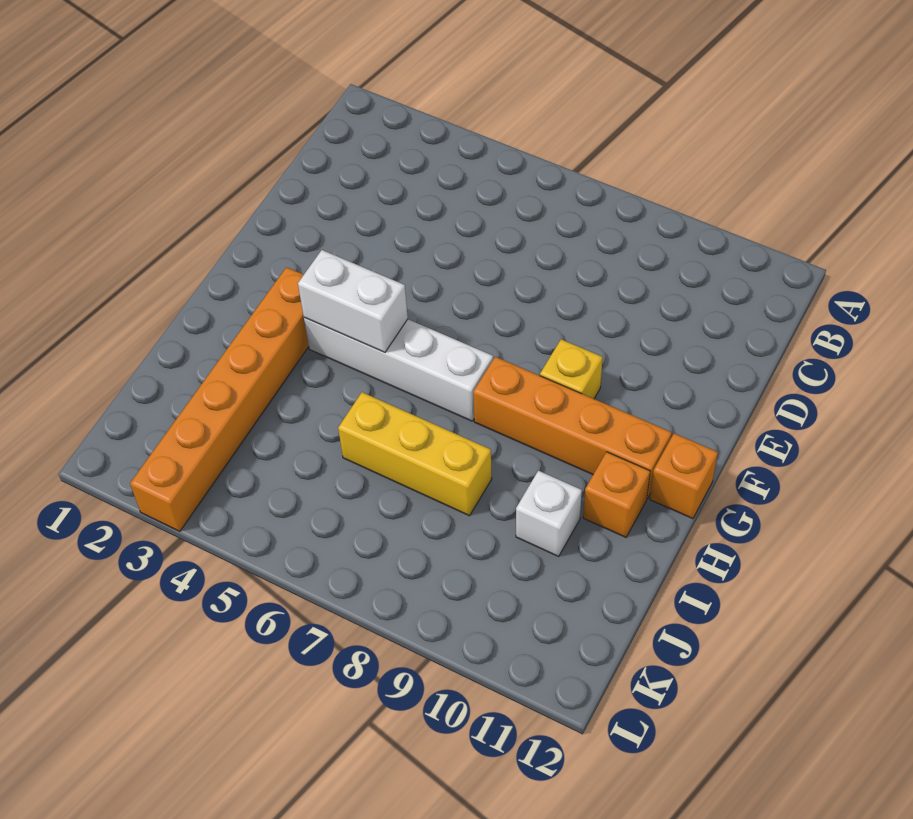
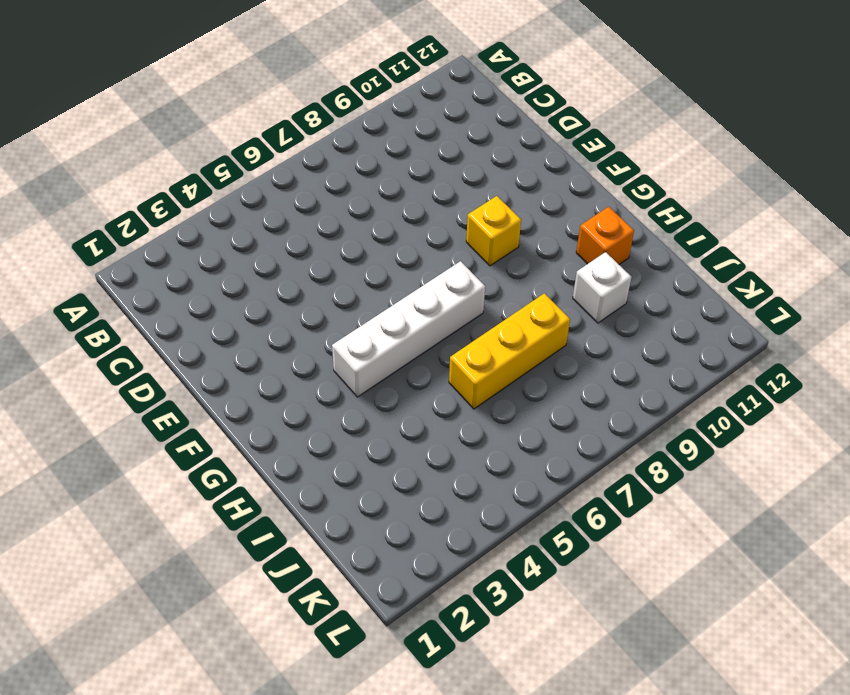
none -> orange brick G3:L3 level 1
none -> orange brick G8:G11 level 1

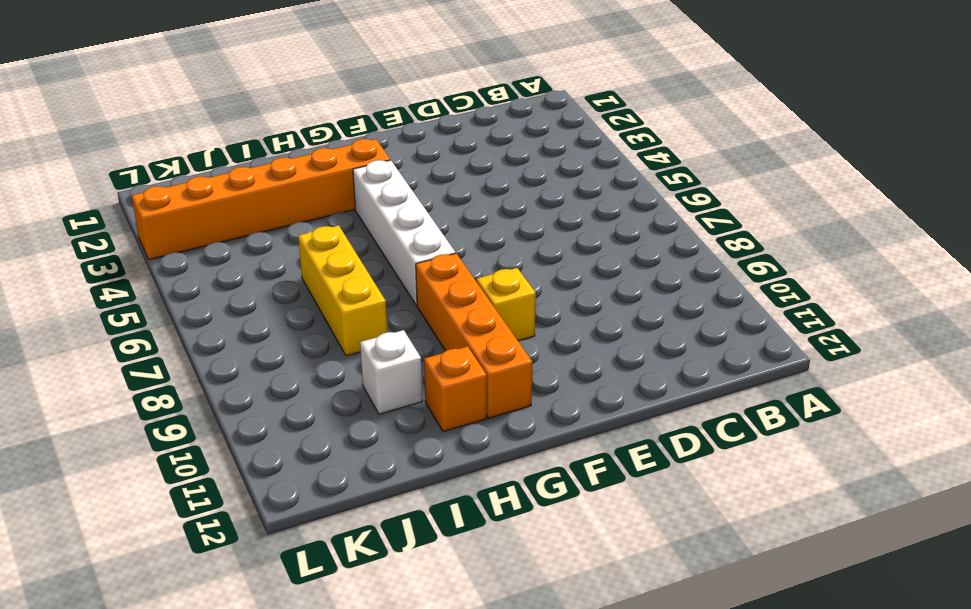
none -> orange brick G12 level 1
none -> white brick G4:G5 level 2

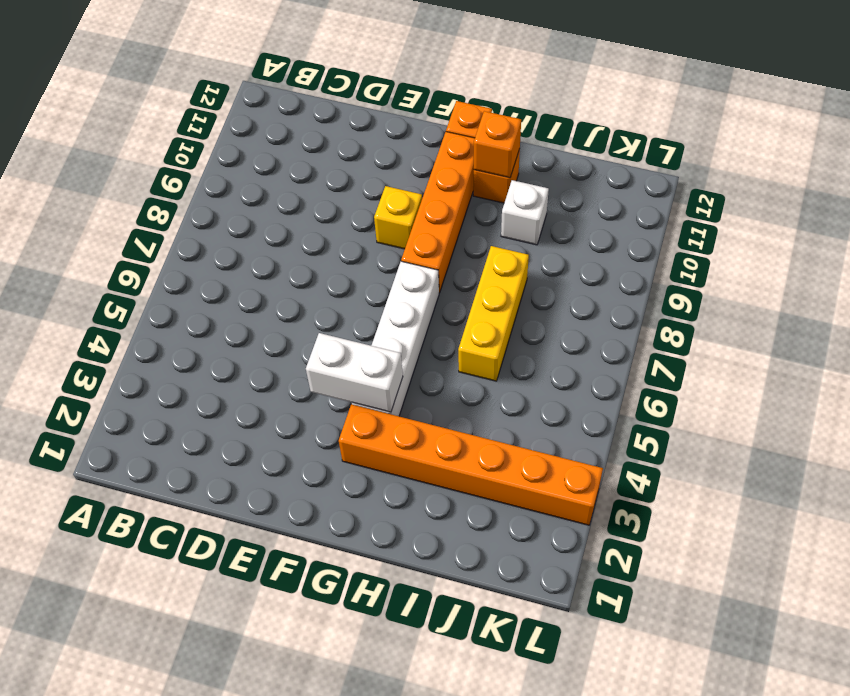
white brick F4:G4 level 2 -> white brick G4:G5 level 2
orange brick H11 level 2 -> none

